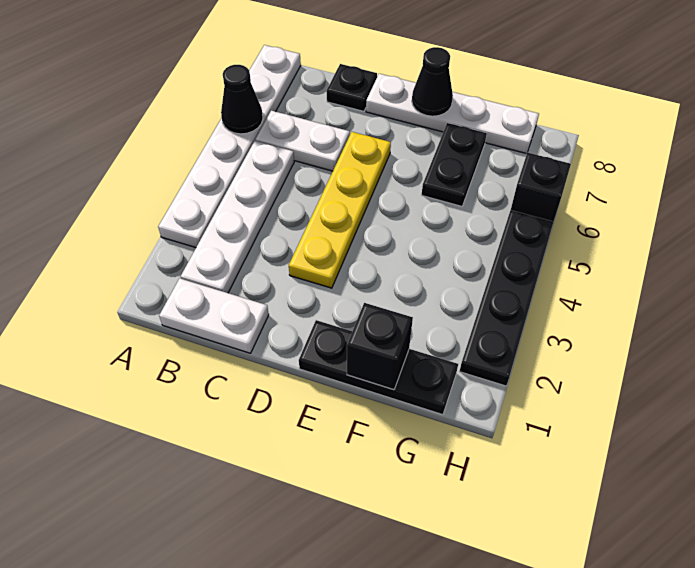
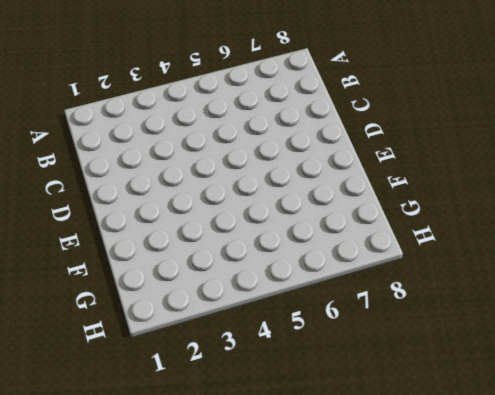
none -> white plate A3:A8 level 1
none -> white plate B1:C1 level 1
none -> white plate B2:B5 level 1

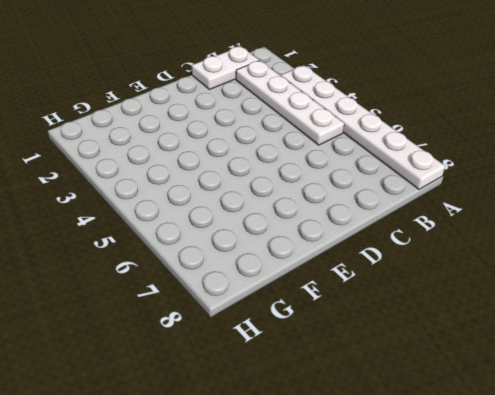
none -> white plate B6:C6 level 1
none -> black plate C8 level 1
none -> yellow plate D3:D6 level 1

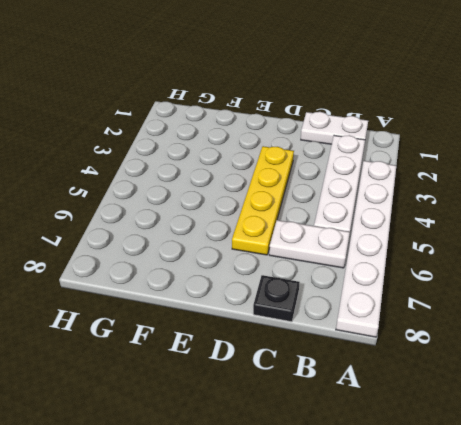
none -> white plate D8:G8 level 1
none -> black plate E1:G1 level 1
none -> black plate F6:F7 level 1

